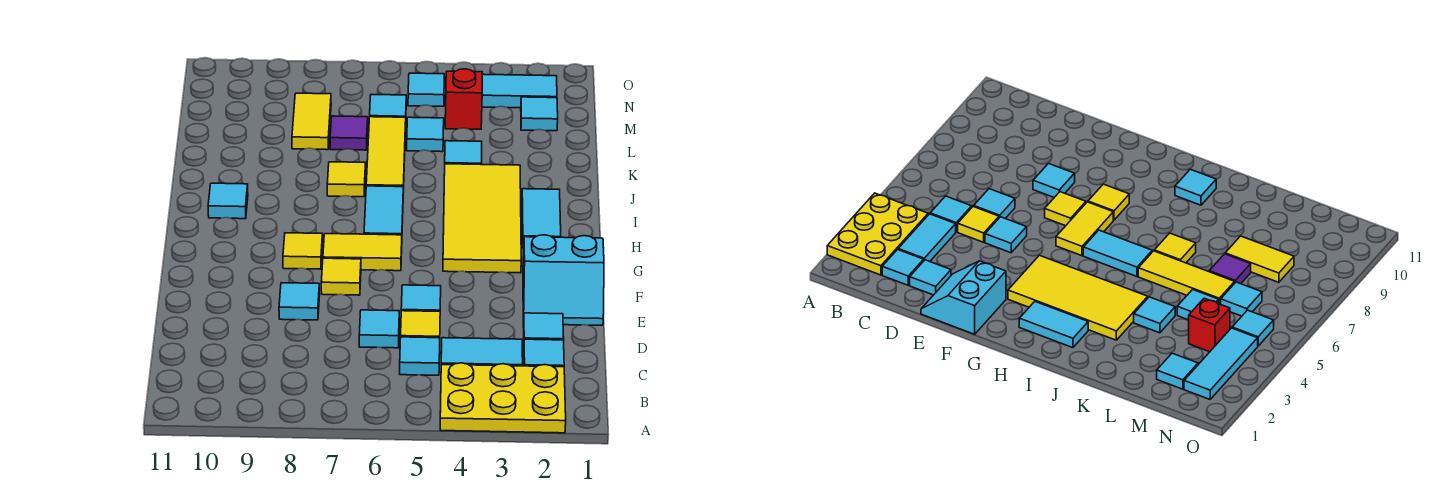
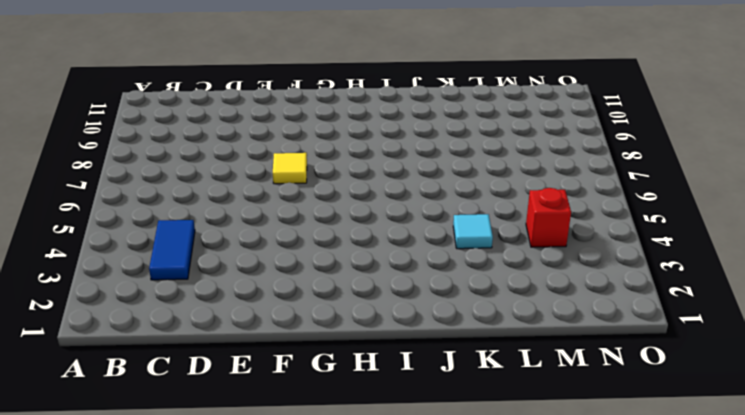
blue tile C3:C4 level 1 -> cyan tile C3:C4 level 1
none -> yellow plate A2:B4 level 1
none -> cyan tile C2 level 1
none -> cyan tile C5 level 1

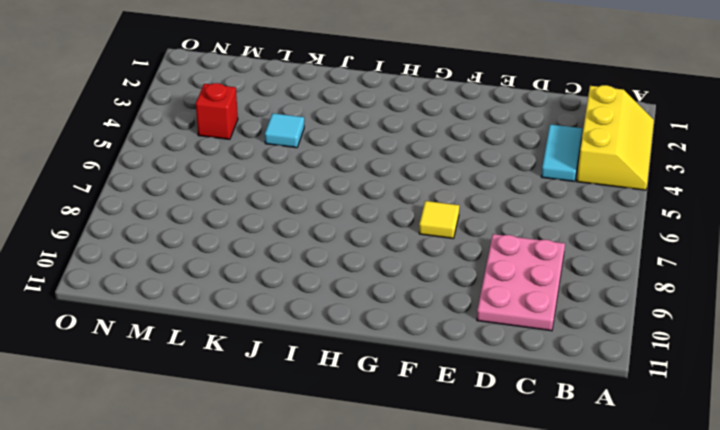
yellow slope A2:B4 level 1 top B -> yellow plate A2:B4 level 1
pink plate C8:D10 level 1 -> none
none -> cyan tile C2 level 1
none -> cyan tile C5 level 1
none -> cyan tile D2 level 1

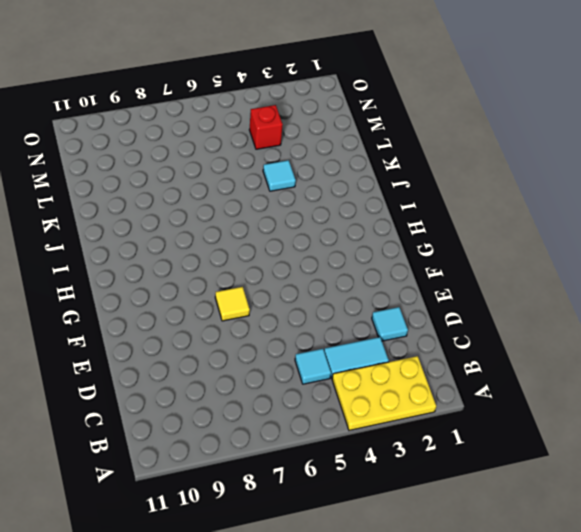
none -> cyan tile C2 level 1
none -> yellow tile D5 level 1
none -> cyan tile D6 level 1

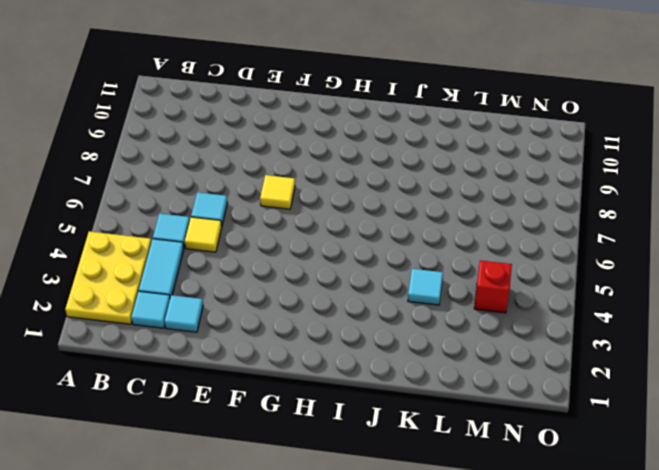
none -> cyan slope E1:F2 level 1 top F
none -> cyan tile E5 level 1
none -> cyan tile E8 level 1

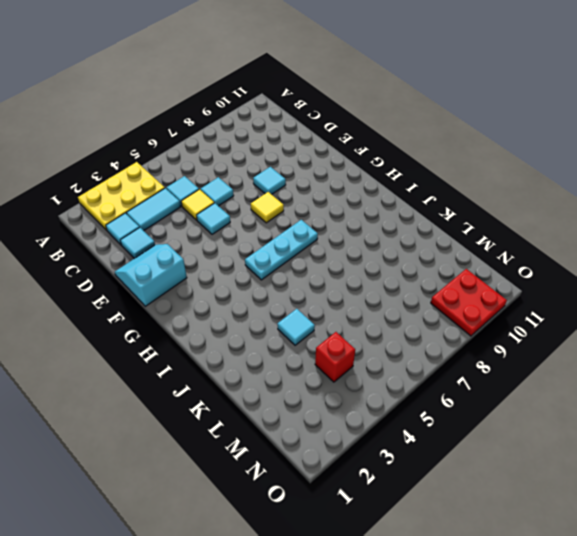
cyan plate H5:H7 level 1 -> cyan tile H6:I6 level 1
red plate N9:O10 level 1 -> none
none -> yellow tile G3:J4 level 1
none -> yellow tile G6:G7 level 1
none -> yellow tile G8 level 1

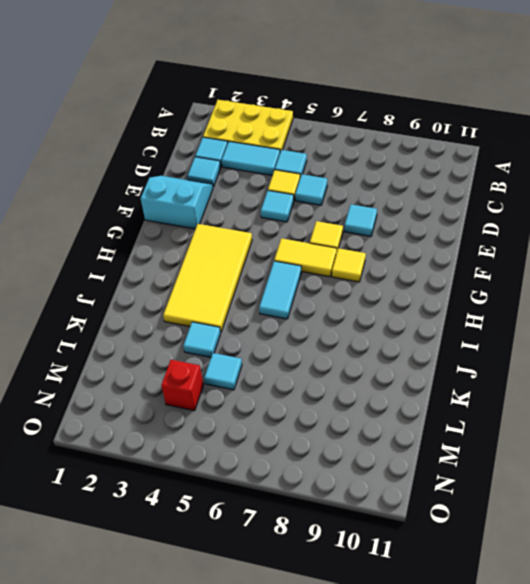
none -> cyan tile H2:I2 level 1
none -> cyan tile I10 level 1
none -> yellow tile J6:L6 level 1

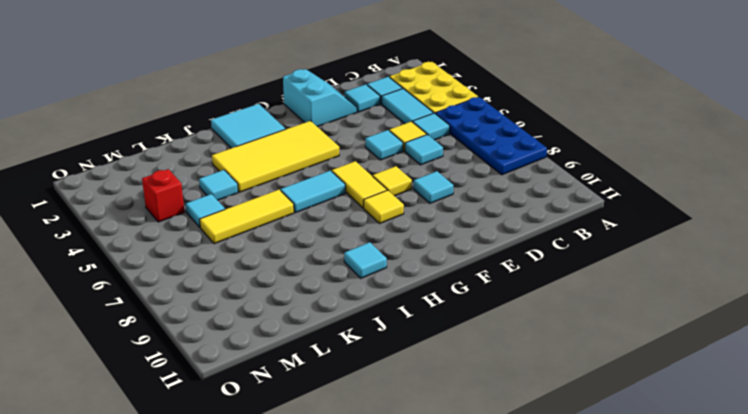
blue plate A5:B8 level 1 -> none
cyan tile H1:I2 level 1 -> cyan tile H2:I2 level 1
none -> yellow tile J7 level 1
none -> purple tile L7 level 1
none -> yellow tile L8:M8 level 1

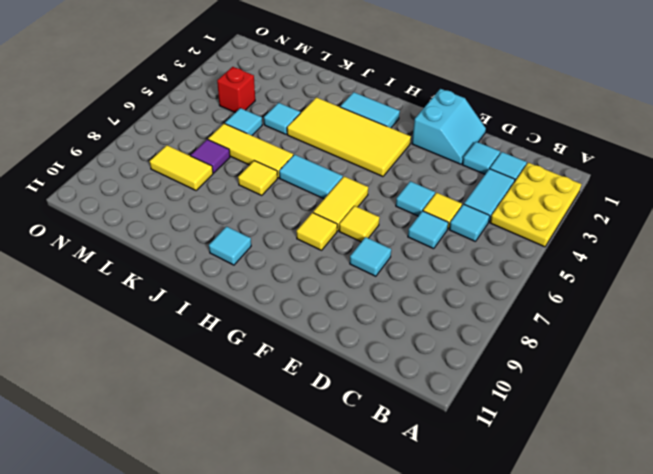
none -> cyan tile M2 level 1
none -> cyan tile M6 level 1
none -> cyan tile N2:N4 level 1

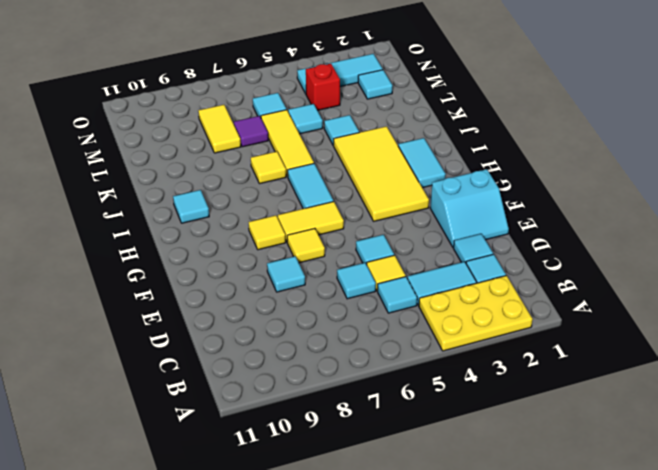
none -> cyan tile N5 level 1

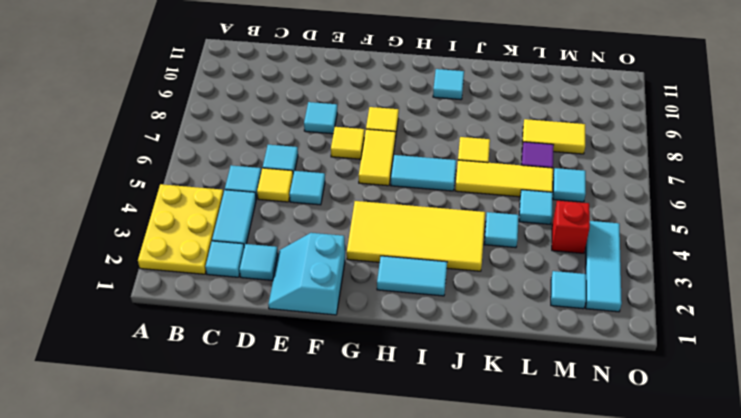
none -> cyan tile N5 level 1

